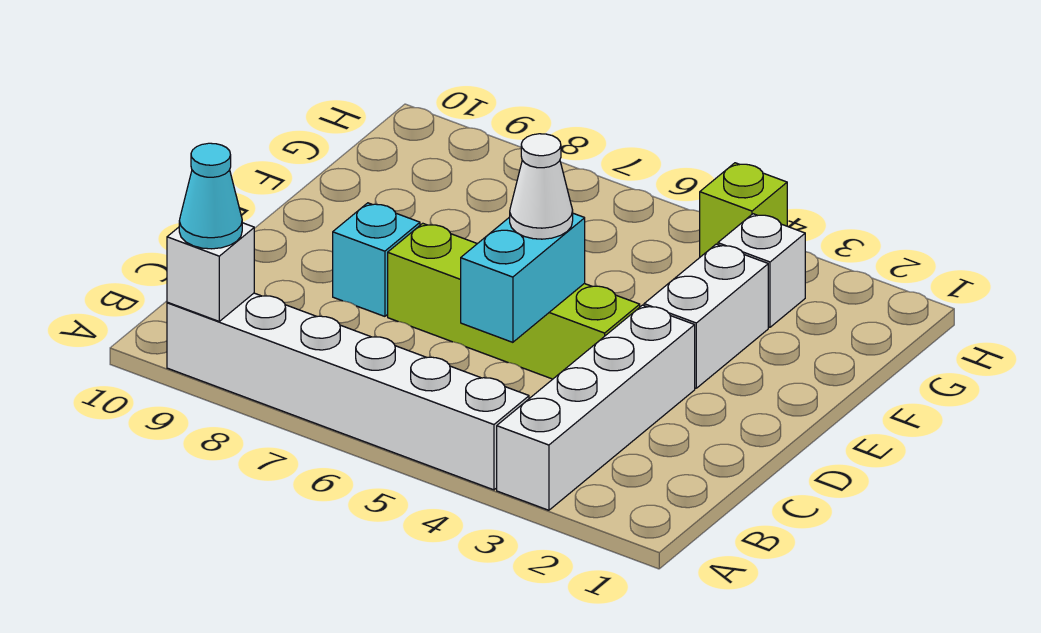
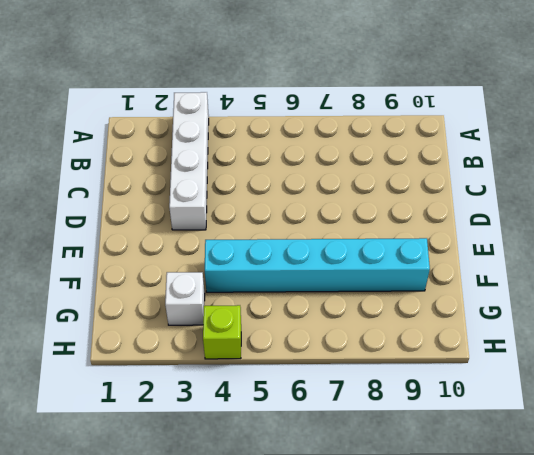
cyan brick F4:F9 level 1 -> none
none -> white brick A4:A9 level 1
none -> lime brick D4:D7 level 1

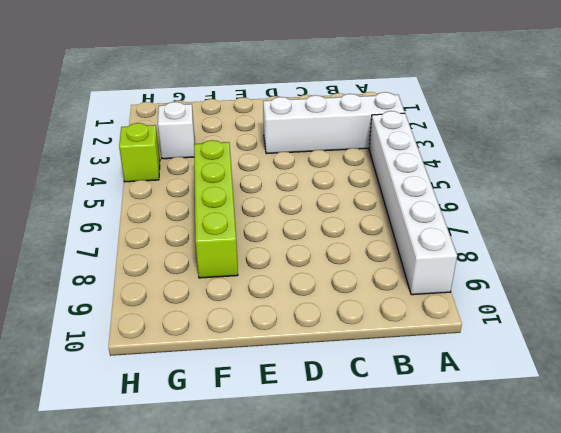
lime brick F5:F8 level 1 -> lime brick D4:D7 level 1
none -> cyan brick D8 level 1
none -> white brick E3:F3 level 1

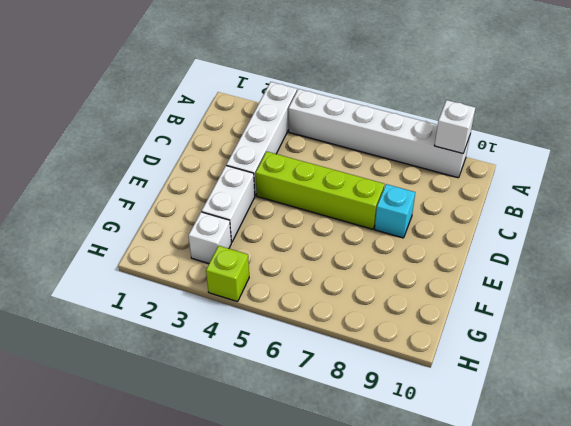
none -> cyan brick C5:D5 level 2
none -> cyan cone A9 level 3

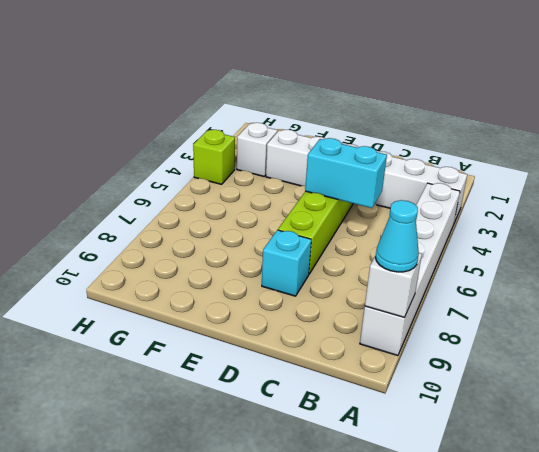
none -> white cone D5 level 3

